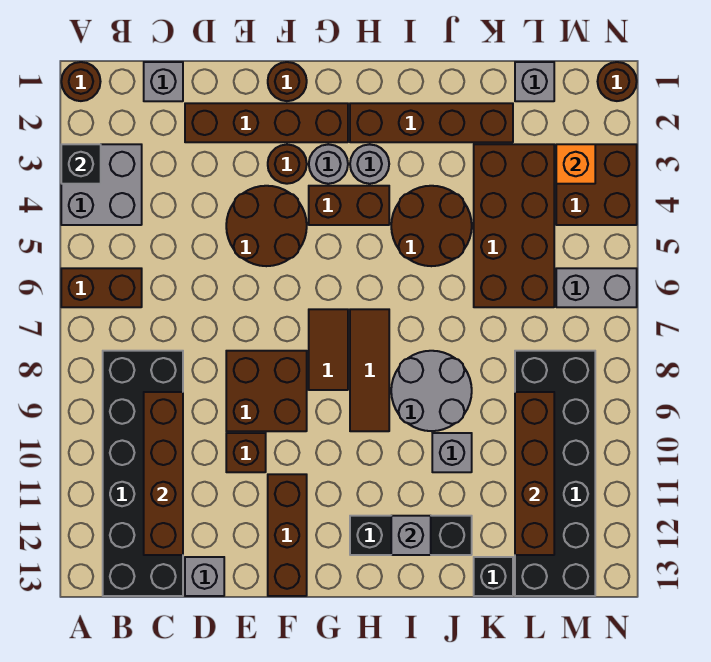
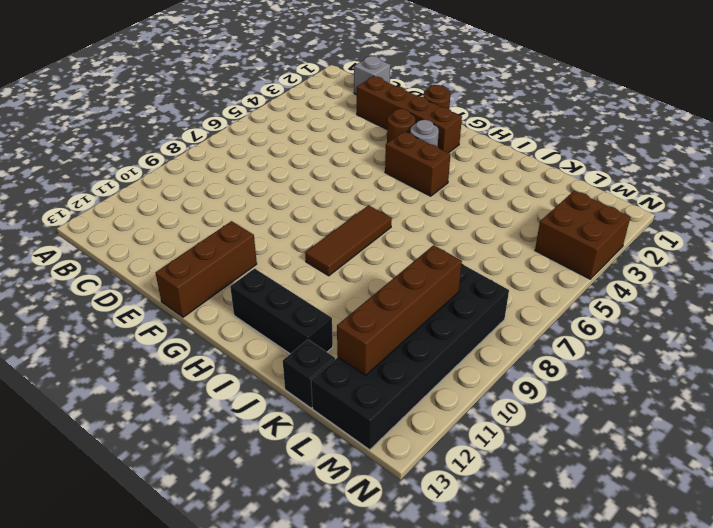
none -> brown round brick A1 level 1
none -> grey brick A3:B4 level 1
none -> brown brick A6:B6 level 1
none -> black brick B8:C13 level 1

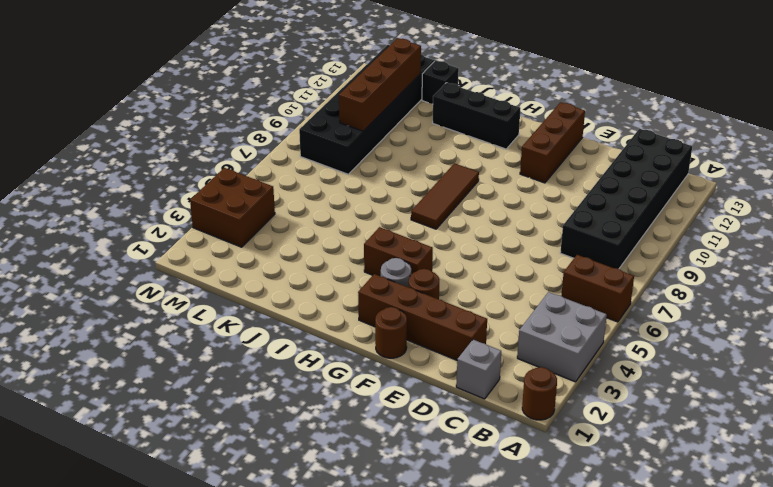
none -> grey brick D13 level 1
none -> brown round brick E4:F5 level 1
none -> brown brick E8:F9 level 1
none -> brown brick E10 level 1

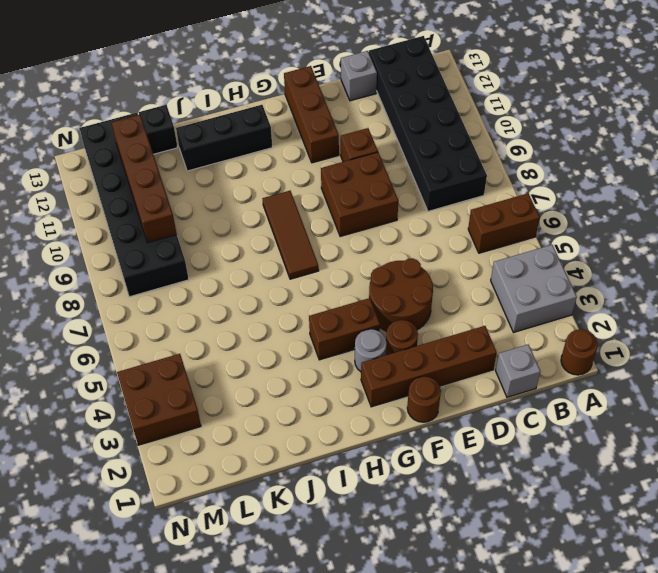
none -> brown tile G7:G8 level 1
none -> brown brick H2:K2 level 1
none -> grey round brick H3 level 1
none -> brown round brick I4:J5 level 1

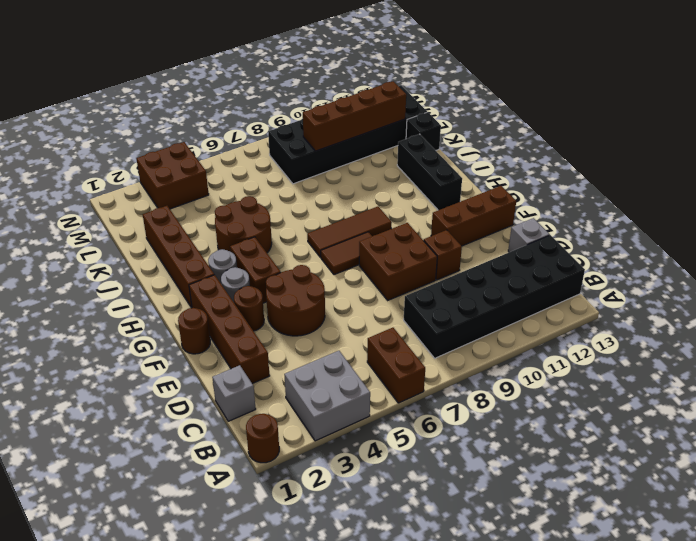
none -> grey round brick I8:J9 level 1
none -> grey brick J10 level 1
none -> brown brick K3:L6 level 1
none -> grey brick L1 level 1

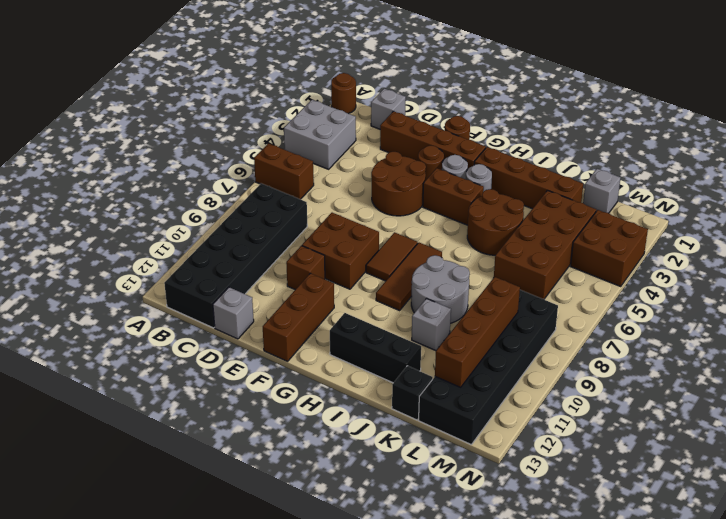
none -> grey brick M6:N6 level 1
none -> brown round brick N1 level 1
none -> black brick A3 level 2
none -> brown brick C9:C12 level 2

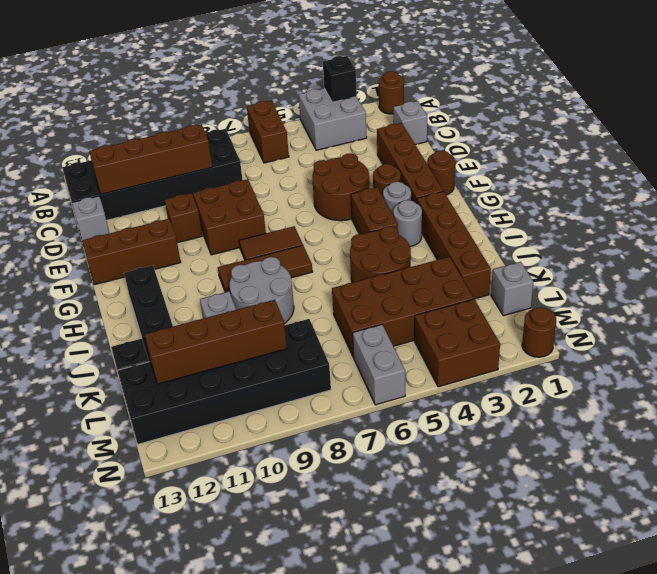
none -> grey brick I12 level 2
none -> orange brick M3 level 2

